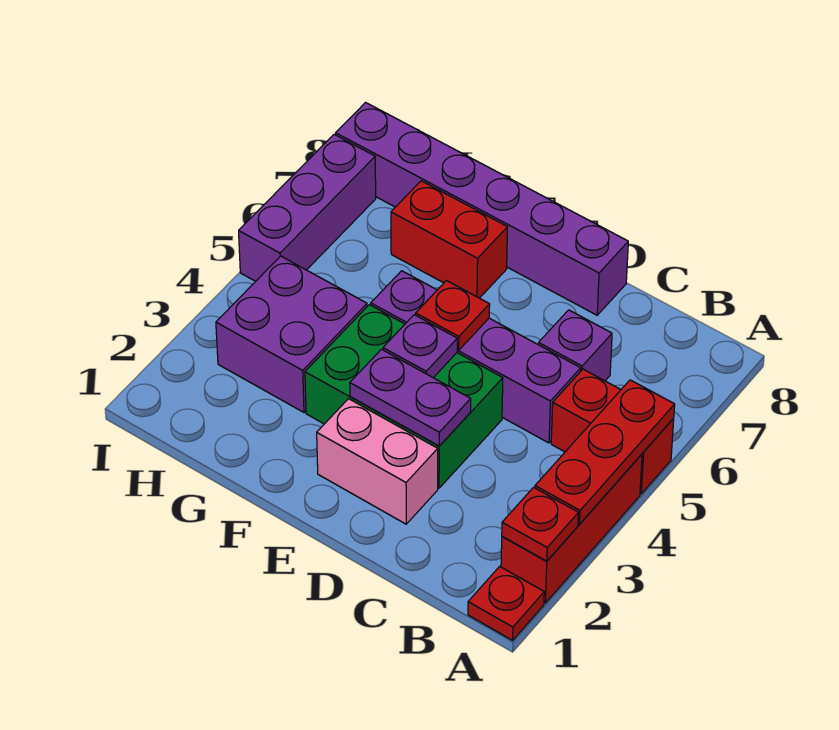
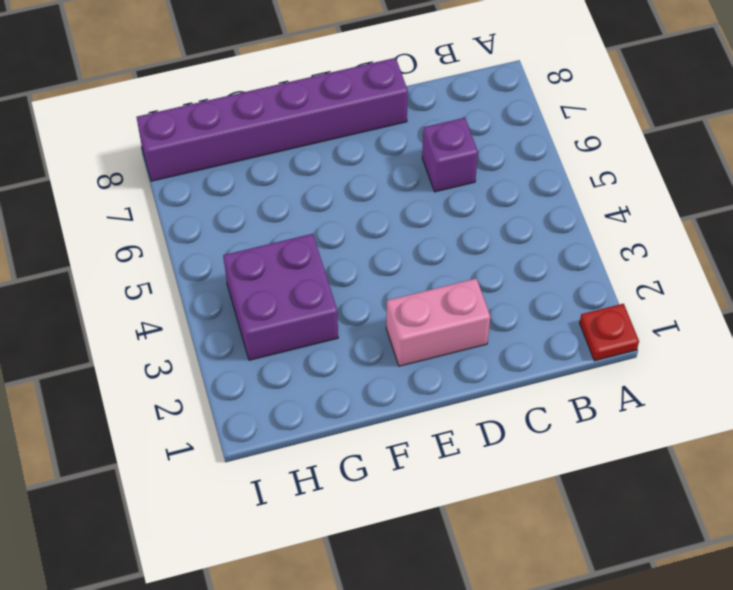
none -> red brick A2:A4 level 1
none -> red brick A5:B5 level 1
none -> purple brick C5:F5 level 1

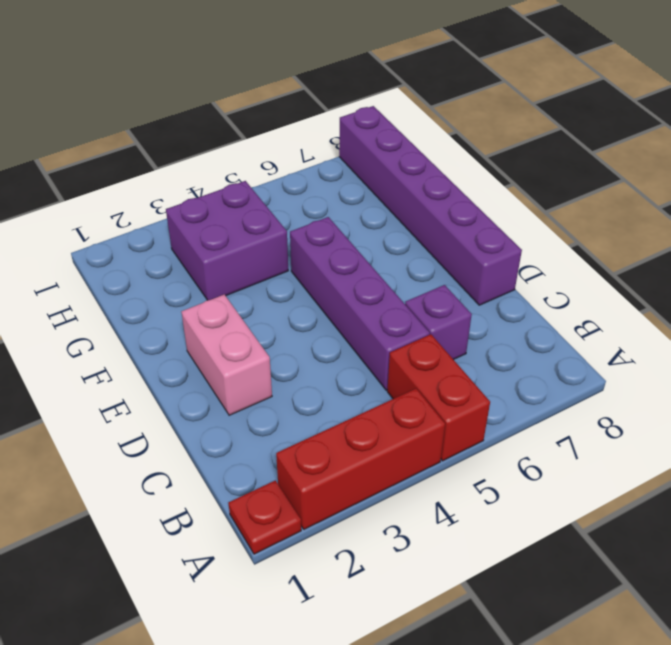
none -> green brick D3:F4 level 1
none -> red brick F7:G7 level 1
none -> purple brick I5:I7 level 1

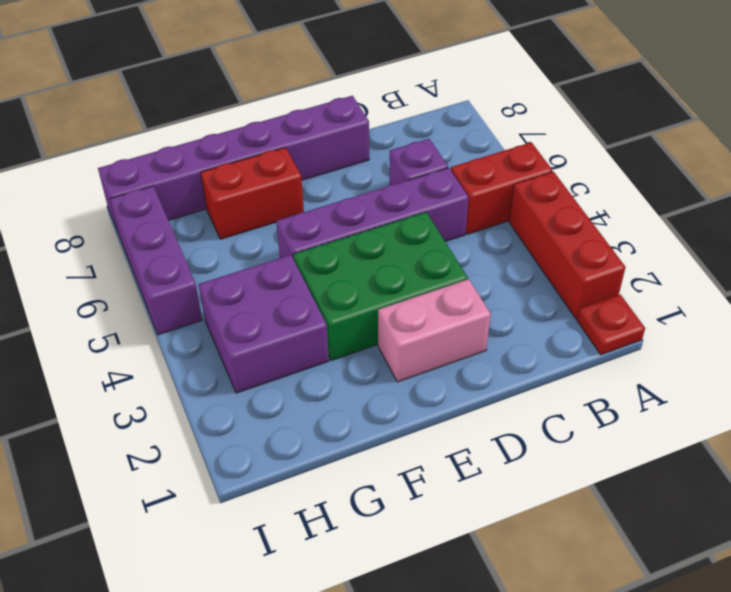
none -> red plate A2 level 2
none -> red plate A3:A5 level 2
none -> purple plate D3:E3 level 2

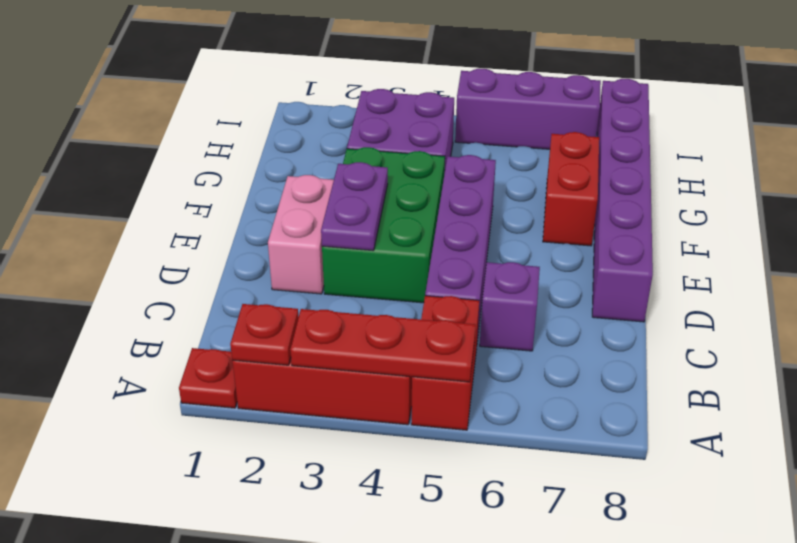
none -> purple plate E4 level 2
none -> red plate E5 level 2

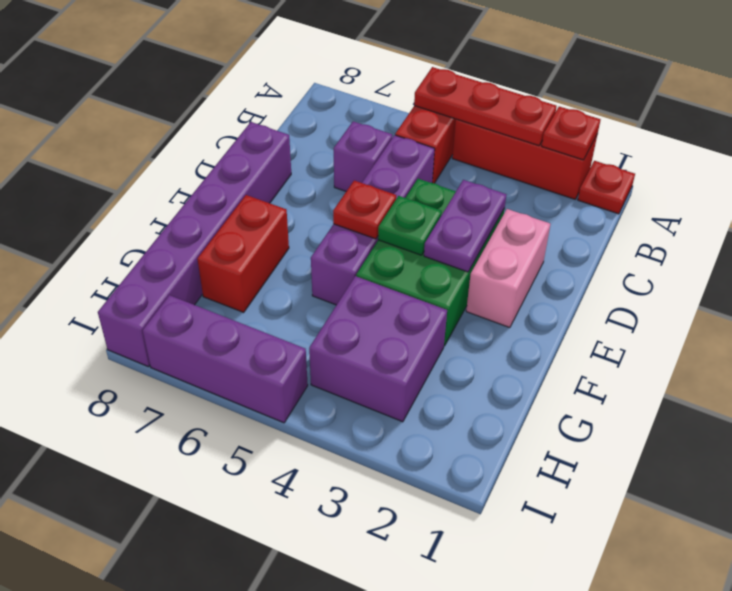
green plate E4 level 2 -> purple plate E4 level 2

